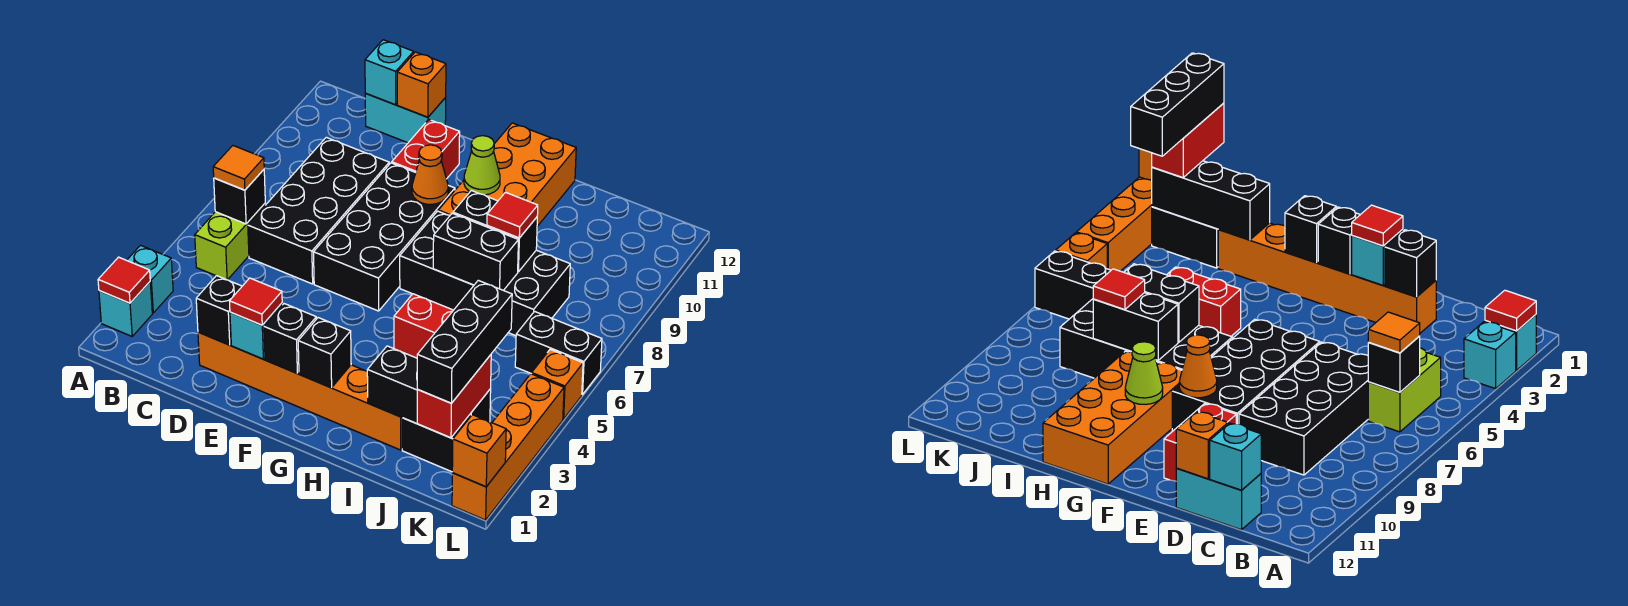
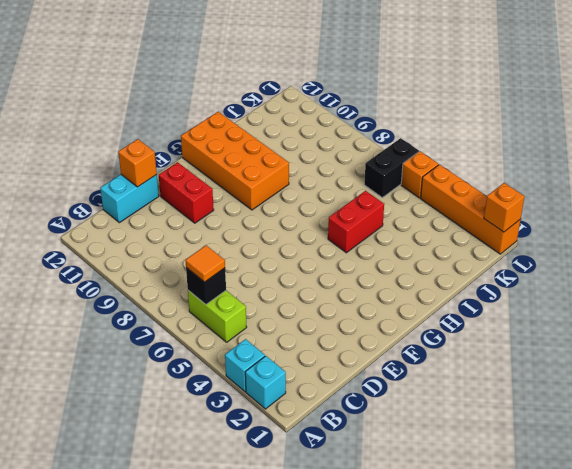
none -> black brick C6:D9 level 1
none -> orange brick D2:I2 level 1
none -> black brick E6:F9 level 1
none -> black brick G7:J8 level 1

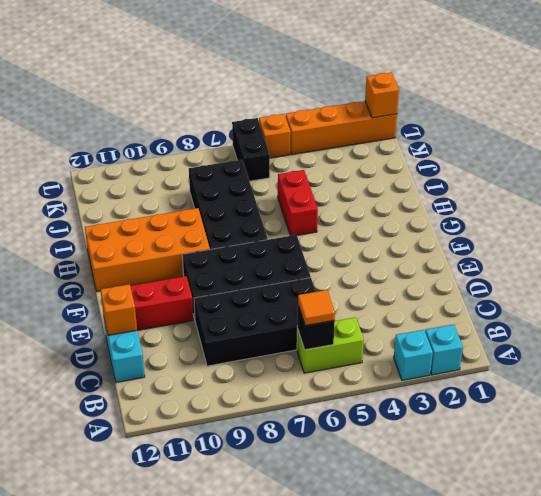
none -> orange brick D2:I2 level 1
none -> black brick J2:K2 level 1
none -> red tile A2 level 2
none -> cyan brick C12 level 2

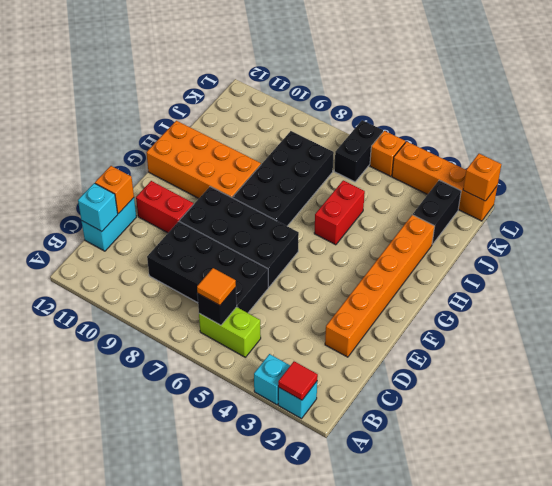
none -> black brick D2 level 2
none -> cyan brick E2 level 2
none -> black brick F2 level 2
none -> orange cone F9 level 2

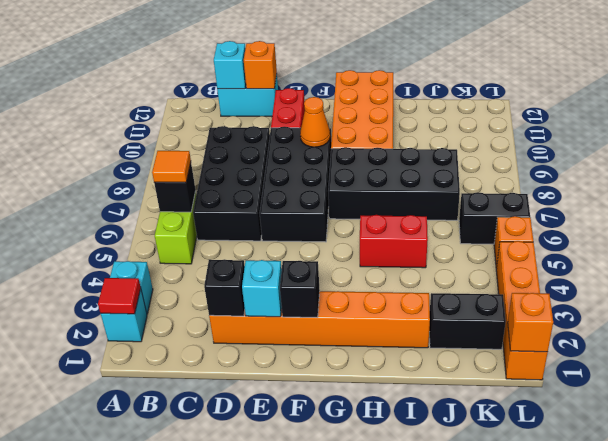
none -> black brick G2 level 2
none -> lime cone G10 level 2
none -> black brick H7:I7 level 2
none -> black brick H8:I8 level 2

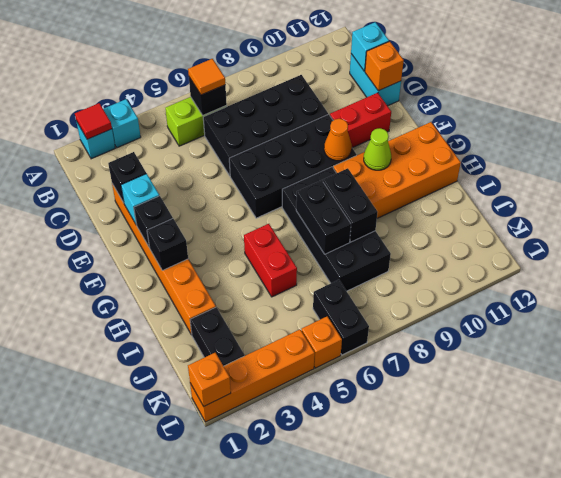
none -> black brick I2:K2 level 2
none -> red tile E2 level 3
none -> red tile I8 level 3
none -> red brick K1:K2 level 3

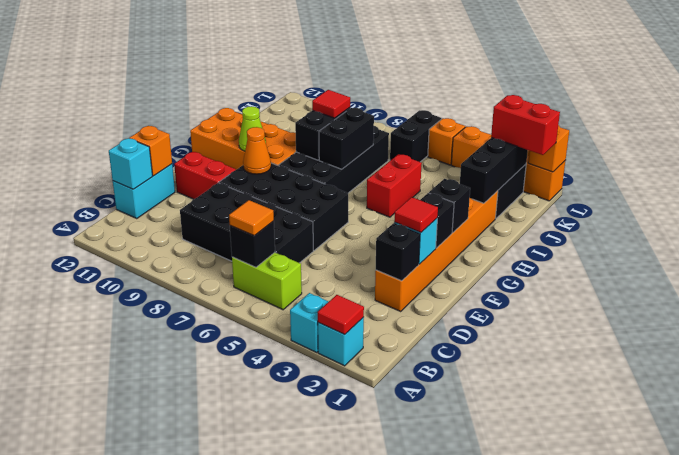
none -> black brick K1:K3 level 4

